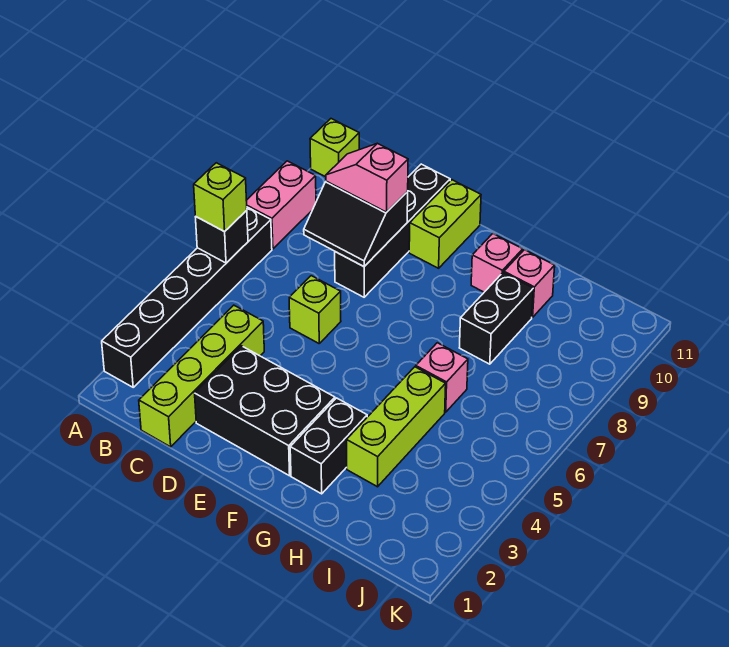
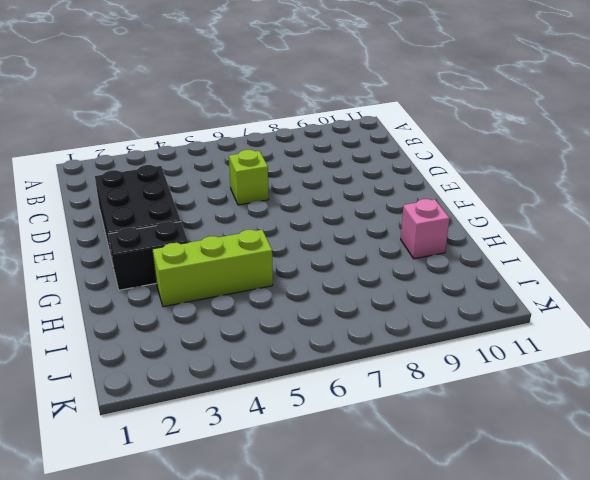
none -> black brick A2:A7 level 1
none -> pink brick A8:A9 level 1
none -> lime brick A11 level 1

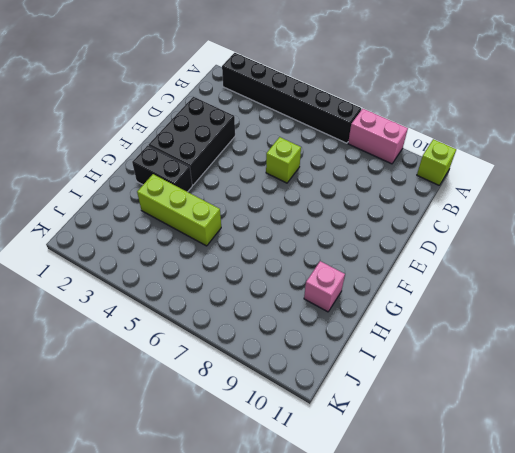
none -> lime brick C1:C4 level 1
none -> black brick D8:D11 level 1
none -> lime brick E10:E11 level 1

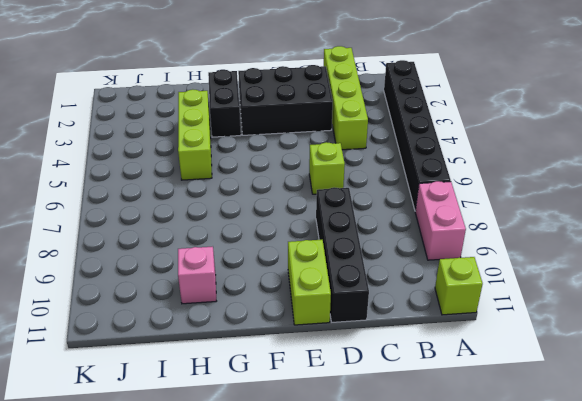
none -> pink brick G10 level 1
none -> pink brick H6 level 1
none -> black brick H8:H9 level 1

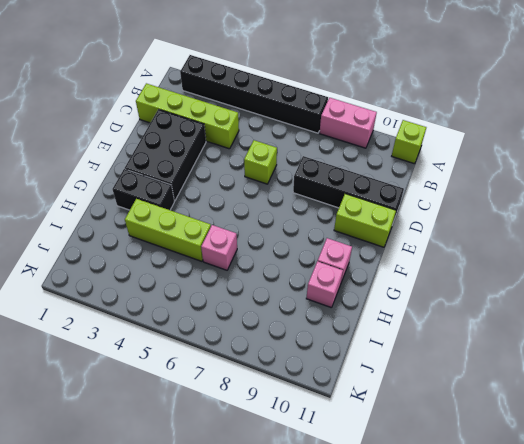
none -> black brick H8:H9 level 1
none -> black brick A6 level 2
none -> black slope C8:D9 level 2 top 9

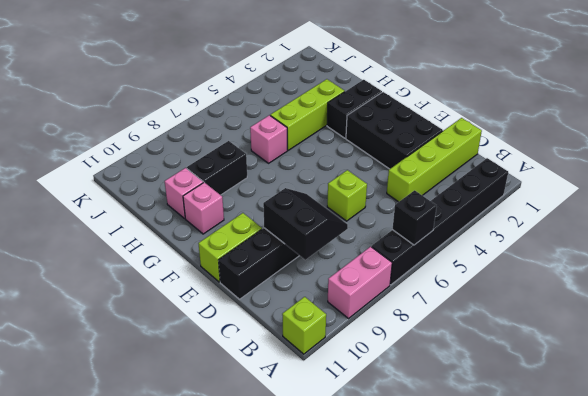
none -> lime brick A6 level 3
none -> pink slope C9:D9 level 3 top D

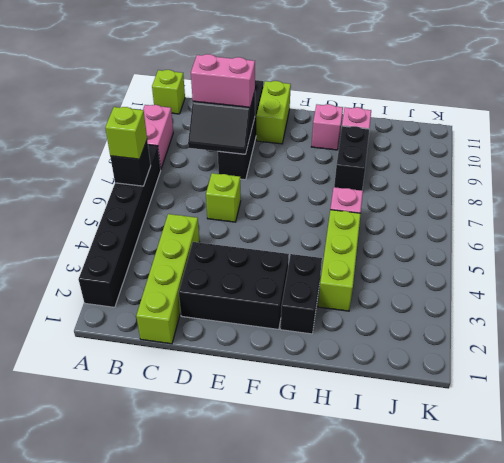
pink brick C9:D9 level 3 -> pink slope C9:D9 level 3 top D

